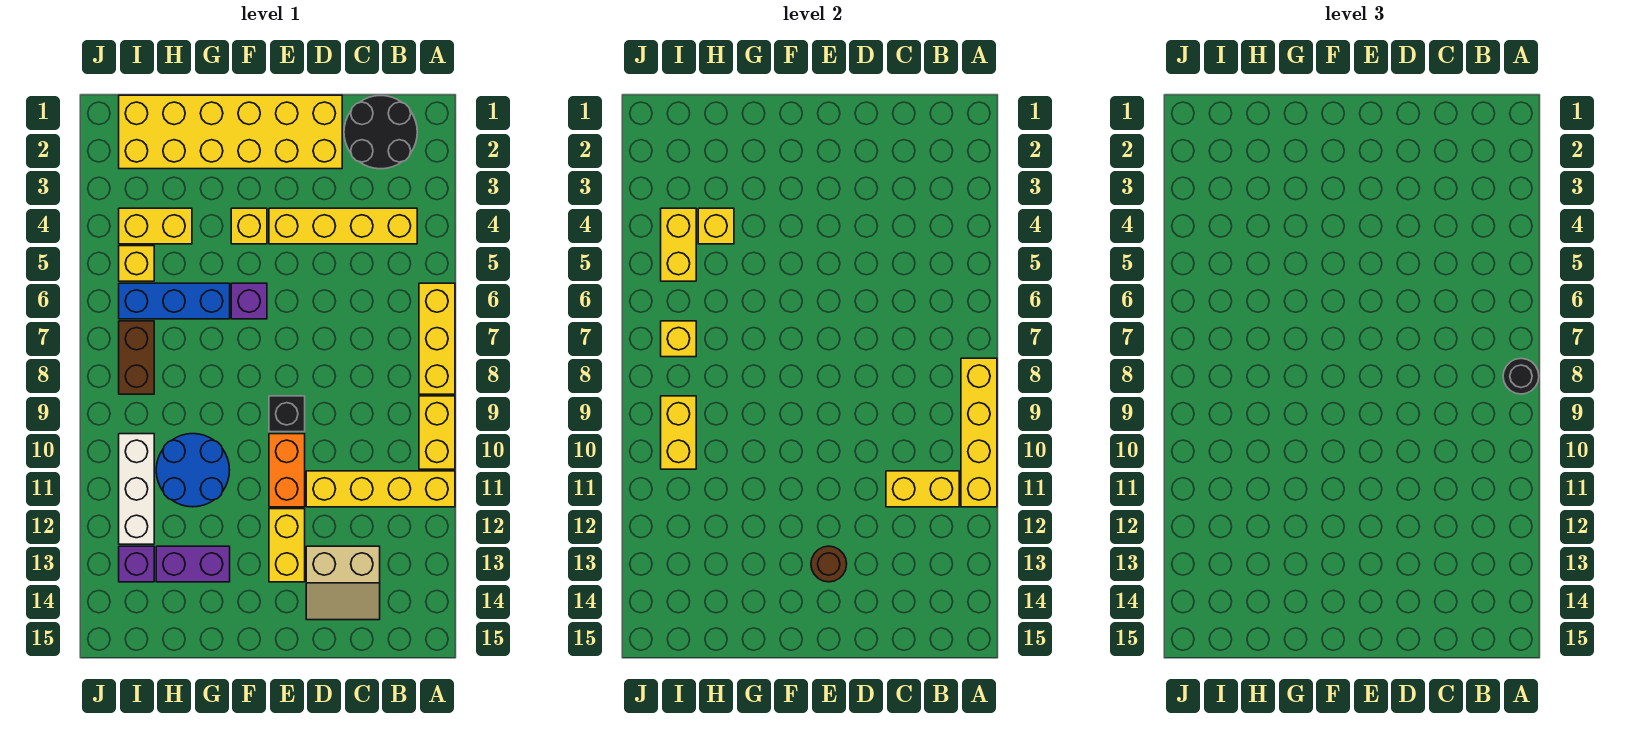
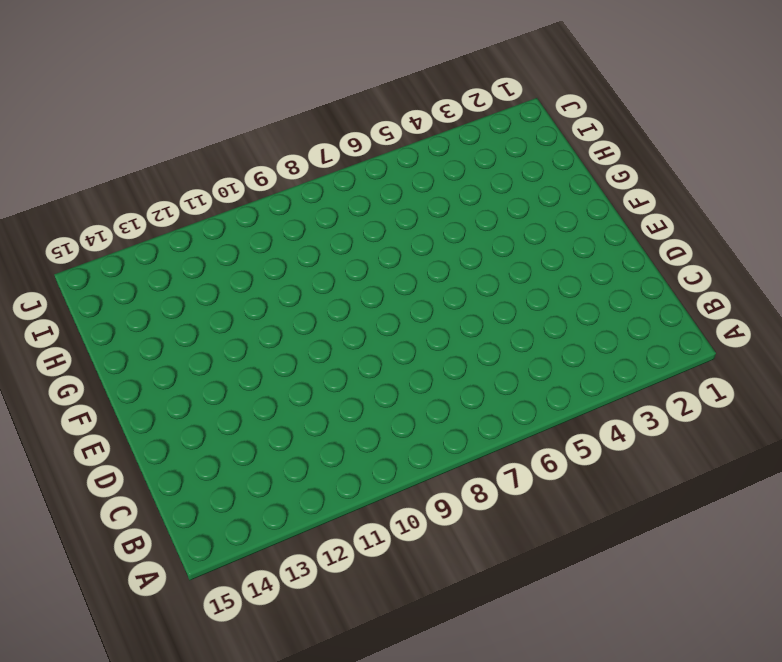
none -> yellow brick A6:A8 level 1
none -> yellow brick A9:A10 level 1
none -> yellow brick A11:D11 level 1

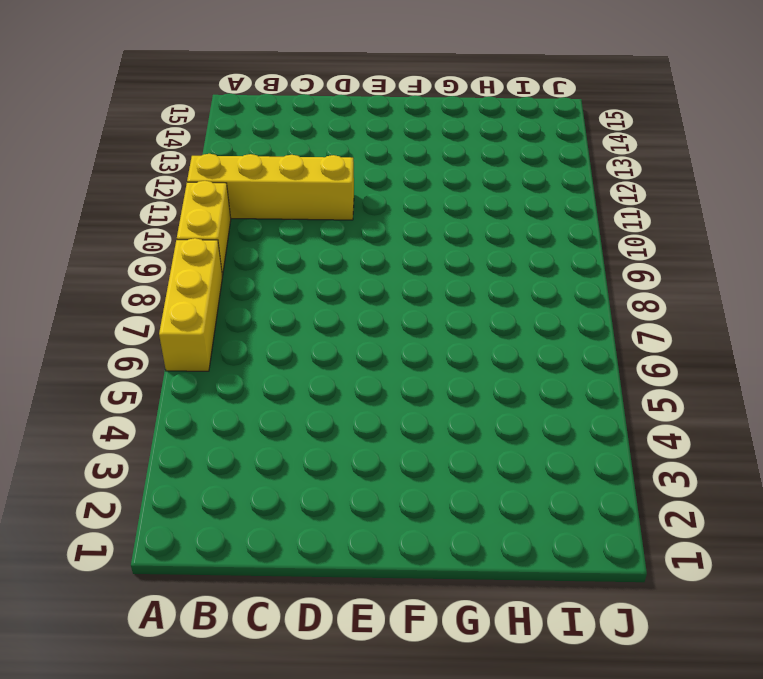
none -> black round brick B1:C2 level 1
none -> yellow brick B4:E4 level 1
none -> tan slope C13:D14 level 1 top 13

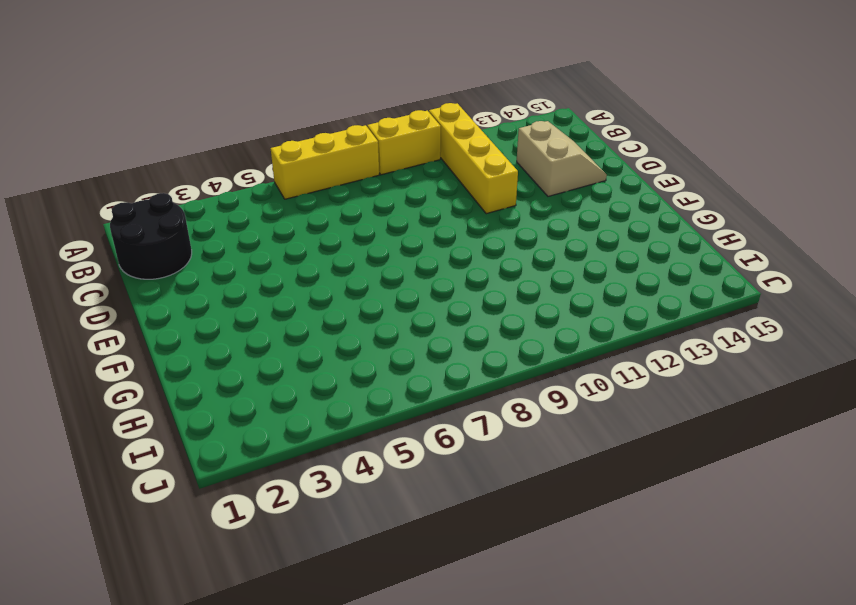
none -> yellow brick B4:E4 level 1
none -> yellow brick D1:I2 level 1
none -> black brick E9 level 1

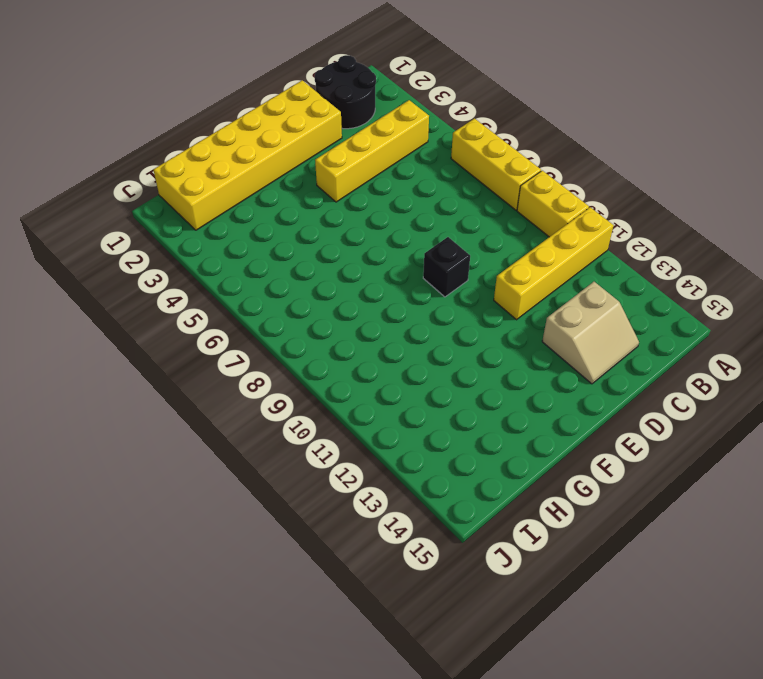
none -> orange brick E10:E11 level 1
none -> yellow brick E12:E13 level 1
none -> yellow brick F4 level 1

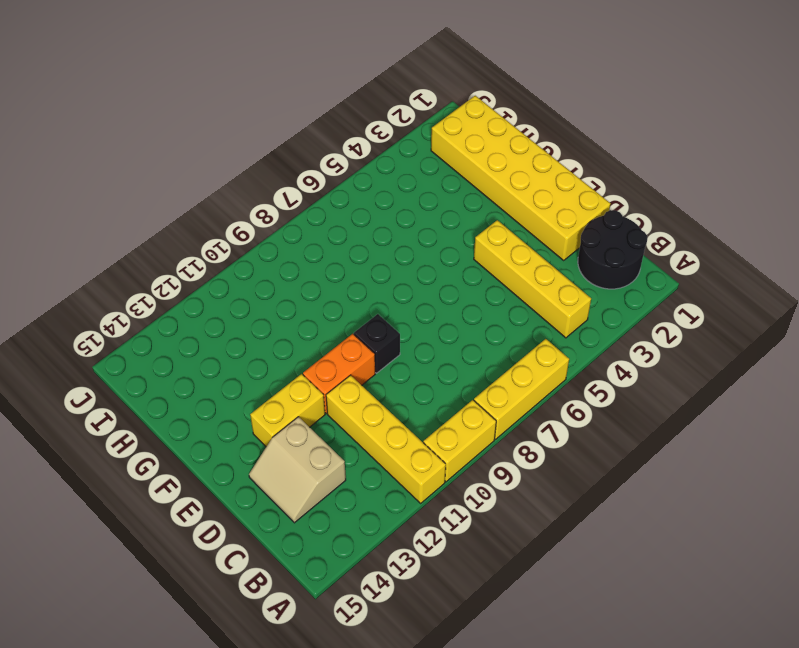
none -> yellow brick F4 level 1
none -> purple brick F6 level 1
none -> blue brick G6:I6 level 1

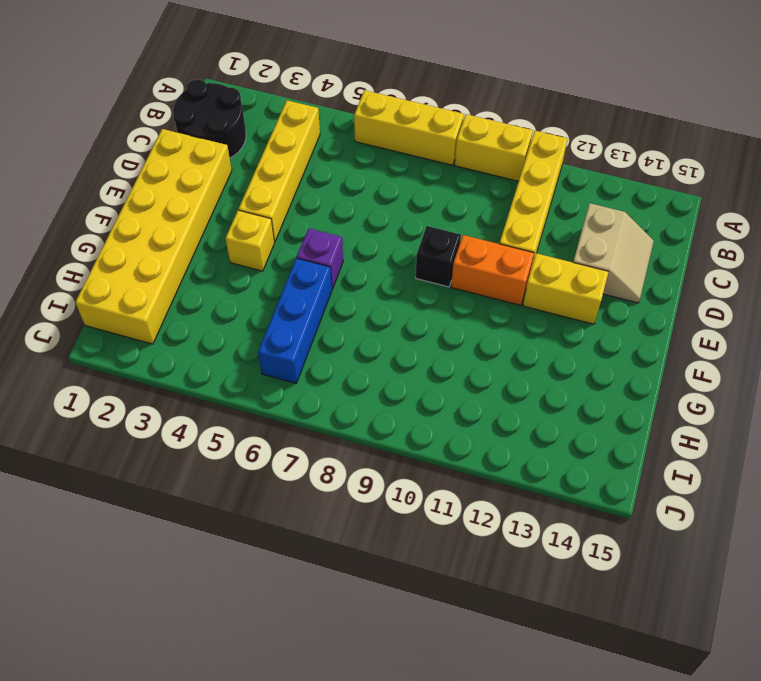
none -> blue round brick G10:H11 level 1
none -> purple brick G13:H13 level 1
none -> yellow brick H4:I4 level 1

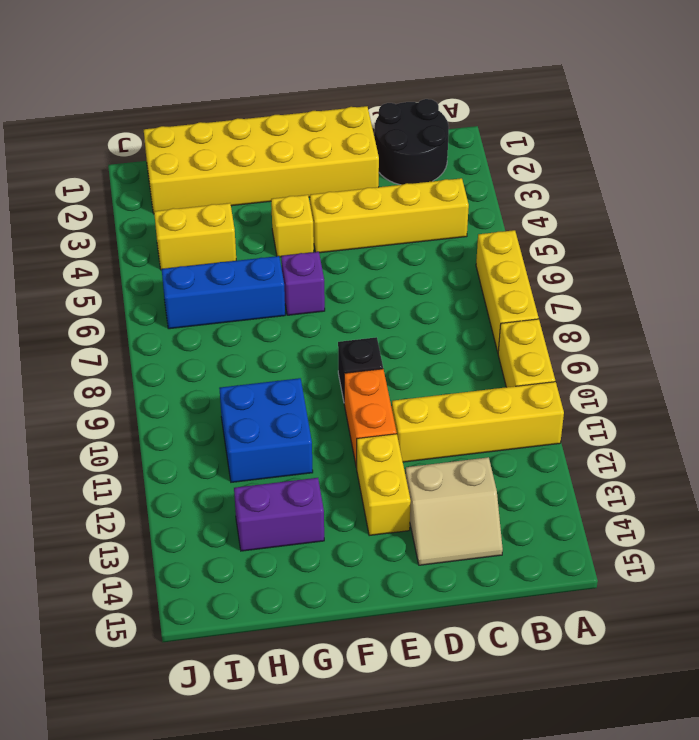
blue brick G10:H11 level 1 -> blue round brick G10:H11 level 1
none -> yellow brick I5 level 1
none -> brown brick I7:I8 level 1
none -> white brick I10:I12 level 1

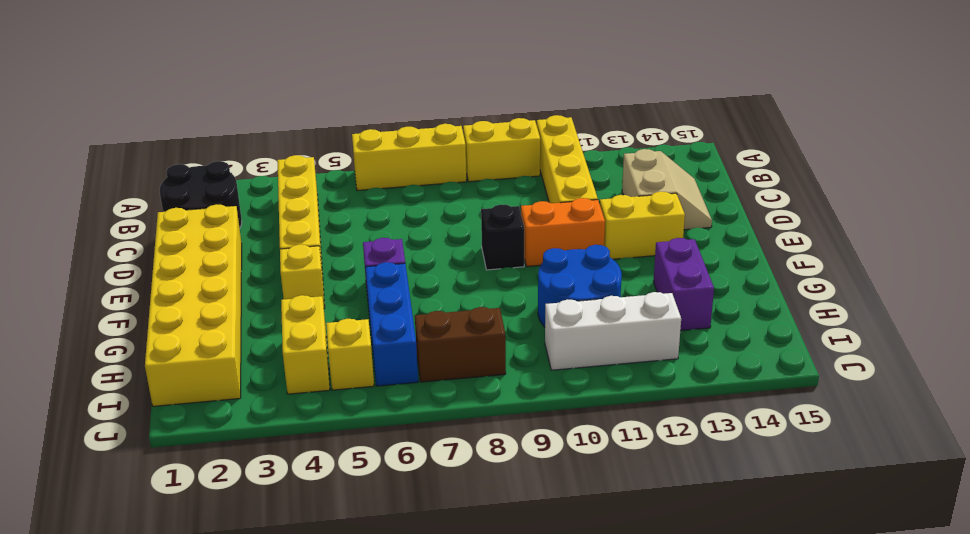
none -> purple brick I13 level 1
none -> yellow brick A8:A11 level 2
none -> yellow brick B11:C11 level 2

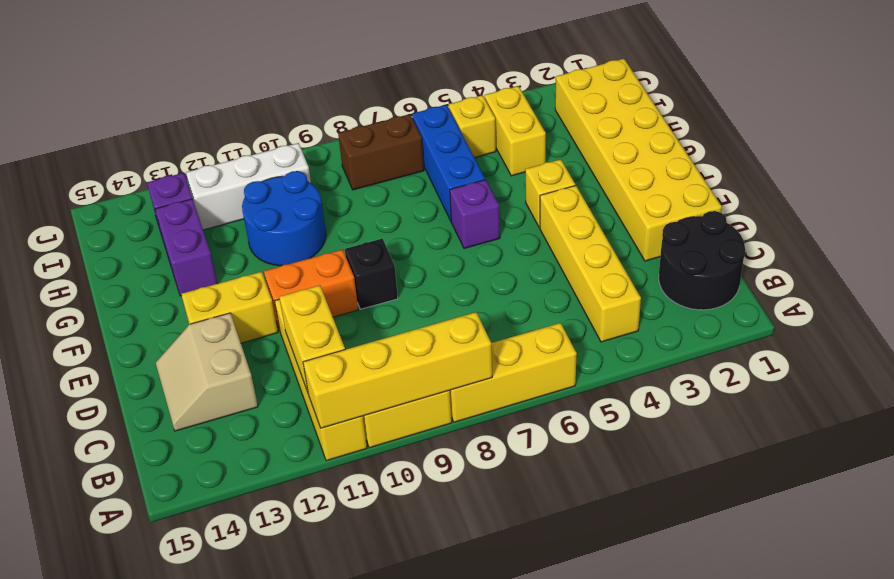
none -> brown round brick E13 level 2
none -> yellow brick H4 level 2
none -> yellow brick I4:I5 level 2

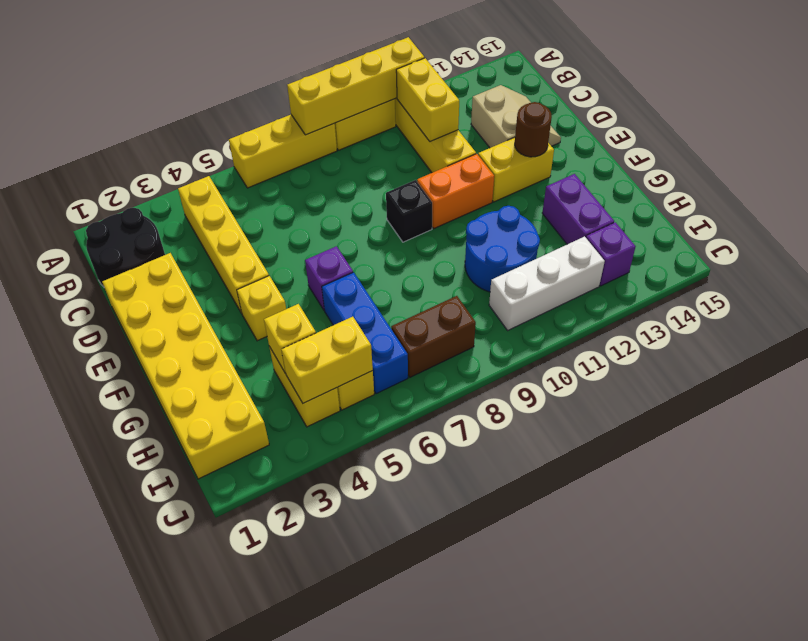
none -> yellow brick I7 level 2
none -> yellow brick I9:I10 level 2
none -> black round brick A8 level 3

